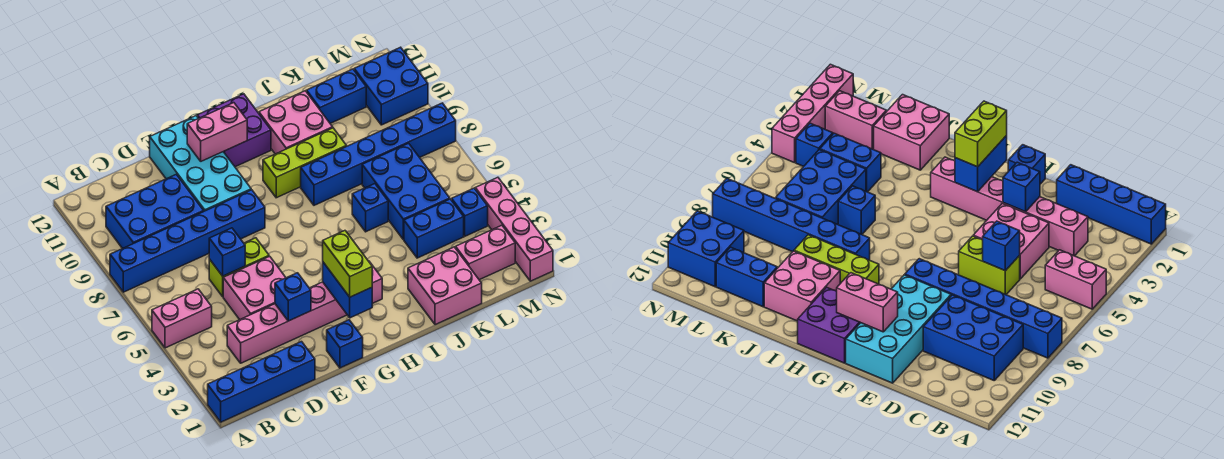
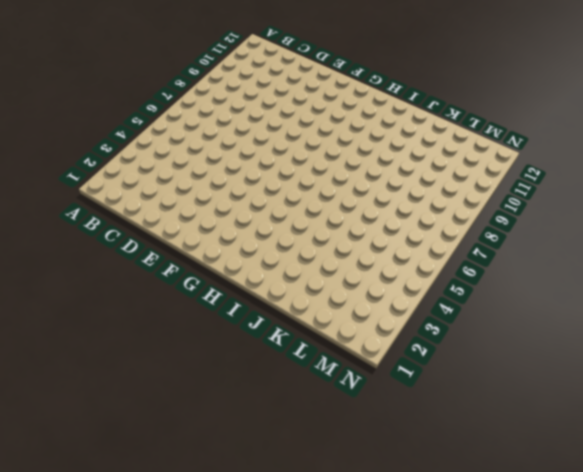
none -> blue brick A1:D1 level 1
none -> pink brick A5:B5 level 1
none -> blue brick A8:F8 level 1

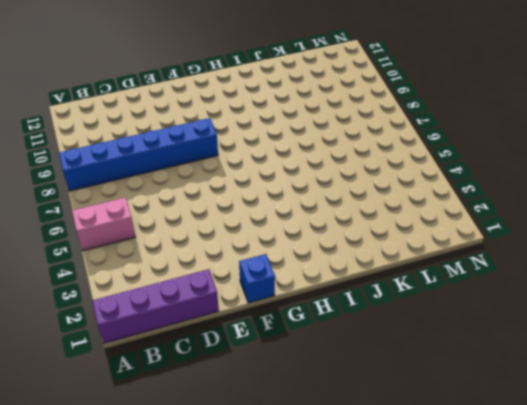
purple brick A1:D1 level 1 -> blue brick A1:D1 level 1
none -> blue brick B9:D10 level 1
none -> pink brick C3:H3 level 1
none -> pink brick D4:E5 level 1

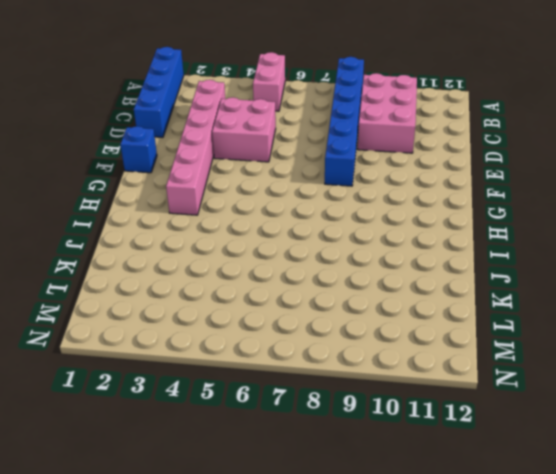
pink brick B9:D10 level 1 -> blue brick B9:D10 level 1
none -> lime brick D6:E6 level 1
none -> cyan brick E9:F12 level 1
none -> purple brick G11:H12 level 1

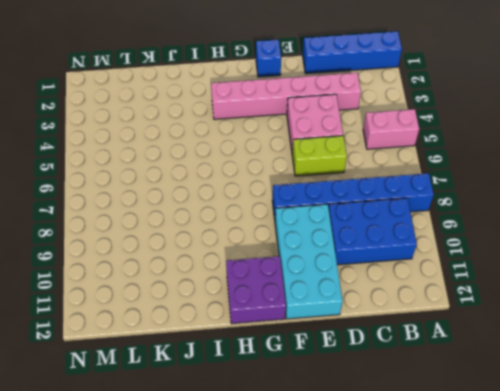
none -> lime brick H9:J9 level 1
none -> blue brick I8:N8 level 1
none -> pink brick I10:J11 level 1

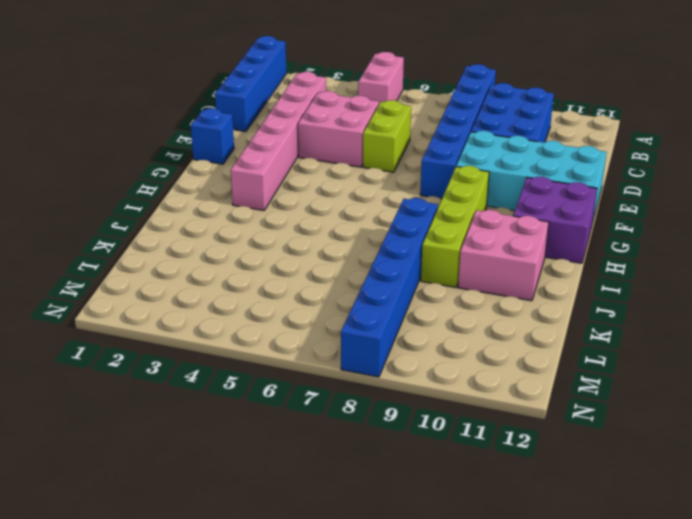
lime brick G9:J9 level 1 -> lime brick H9:J9 level 1
none -> pink brick J1:K2 level 1
none -> blue brick J6 level 1
none -> blue brick K4:L4 level 1

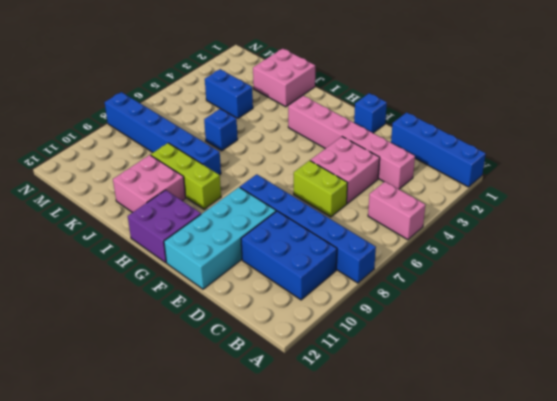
none -> blue brick K5:L7 level 1
none -> blue brick K11:L11 level 1
none -> pink brick L2:M2 level 1

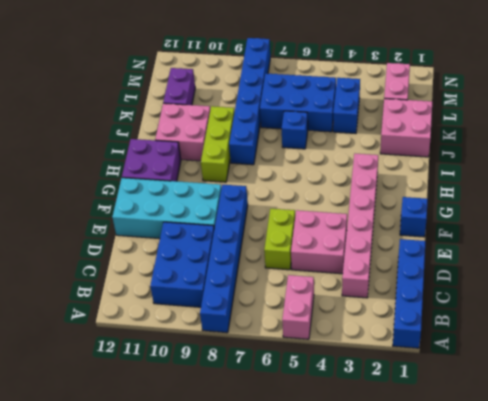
purple brick K11:L11 level 1 -> blue brick K11:L11 level 1
none -> blue brick M4 level 1
none -> blue brick M10:N11 level 1
none -> pink brick N1:N4 level 1

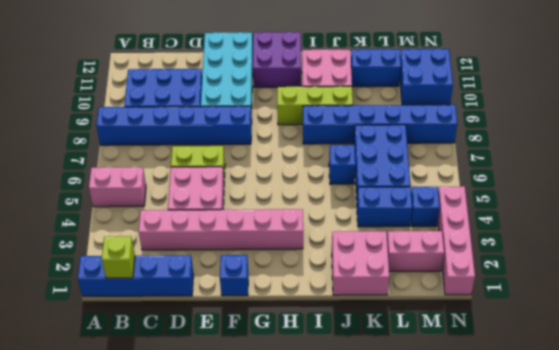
lime brick B1 level 2 -> none
none -> blue brick D6 level 2
none -> blue brick E3 level 2
none -> pink brick F11:G11 level 2

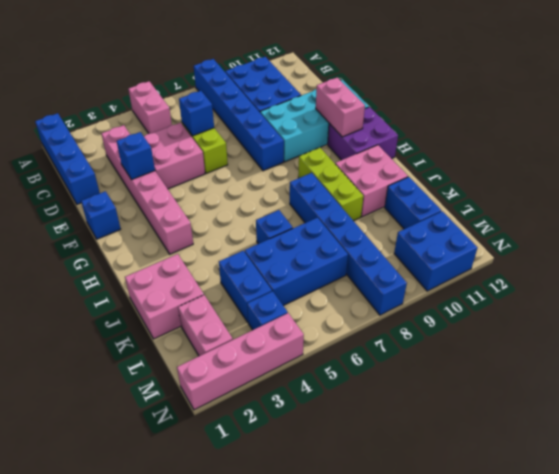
none -> blue brick G2:G3 level 2
none -> lime brick G2:G3 level 3

